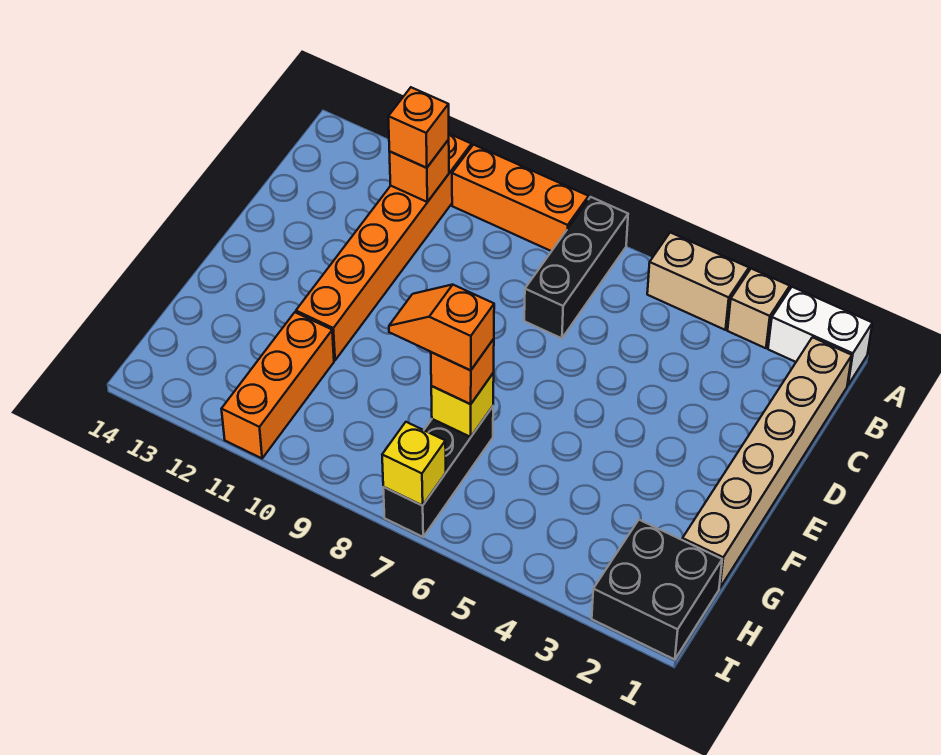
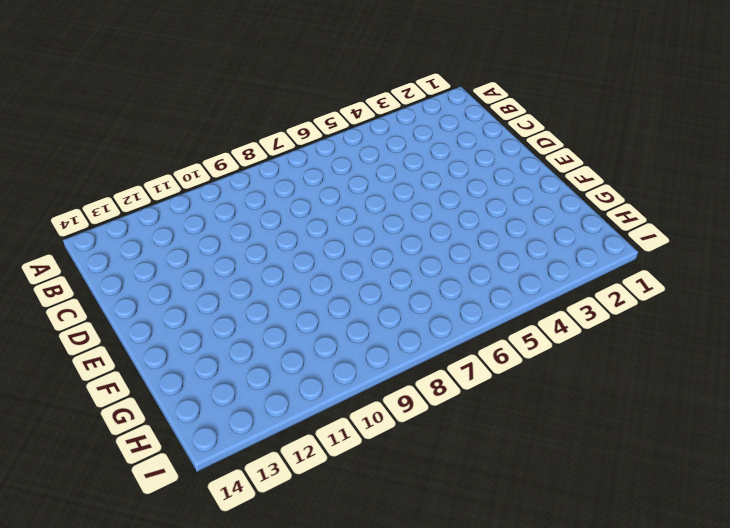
none -> white brick A1:A2 level 1
none -> tan brick A3 level 1
none -> tan brick A4:A5 level 1

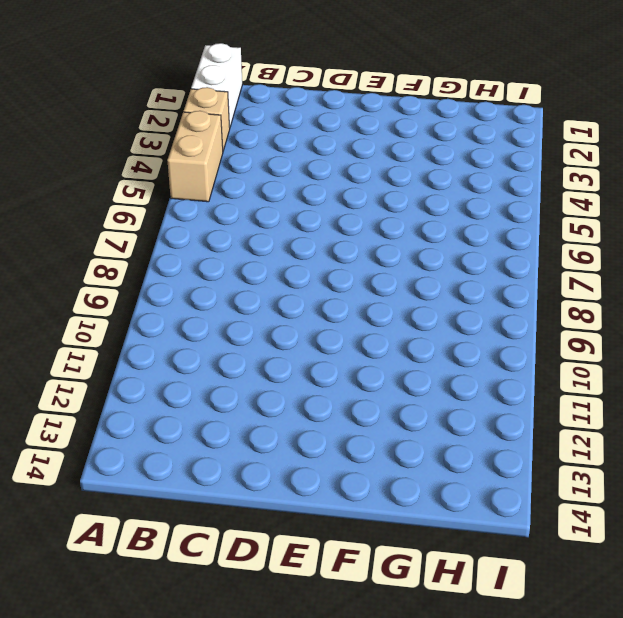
none -> black brick A7:C7 level 1
none -> orange brick A8:A10 level 1
none -> orange brick A11:F11 level 1

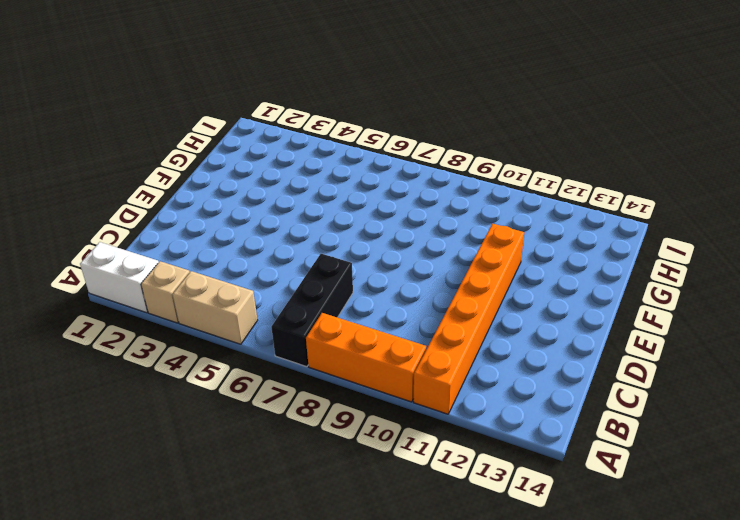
none -> tan brick B1:G1 level 1
none -> black brick G7:I7 level 1
none -> orange brick G11:I11 level 1

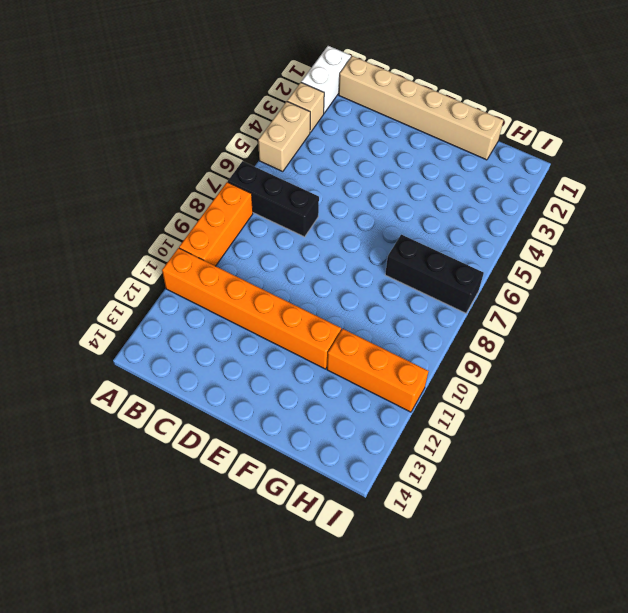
none -> black brick H1:I2 level 1
none -> orange brick B11 level 2
none -> yellow brick G7 level 2

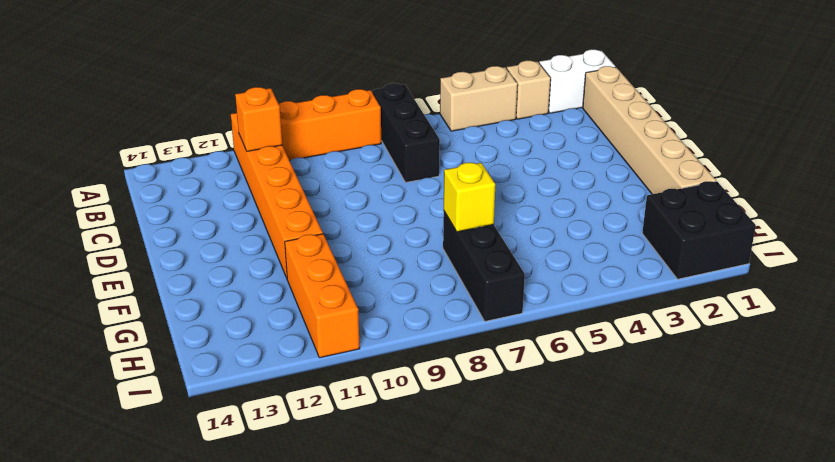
none -> yellow brick I7 level 2
none -> orange brick B11 level 3
none -> orange brick G7 level 3

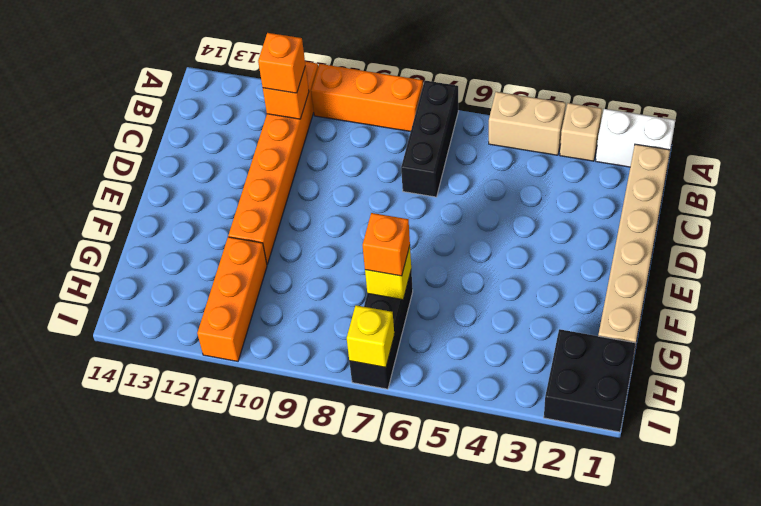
none -> orange slope G7:G8 level 4 top 7

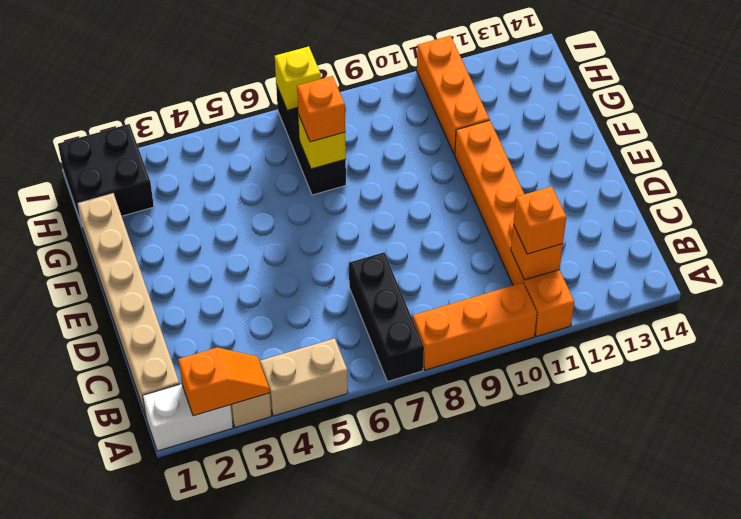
orange slope A2:A3 level 2 top 2 -> orange slope G7:G8 level 4 top 7

